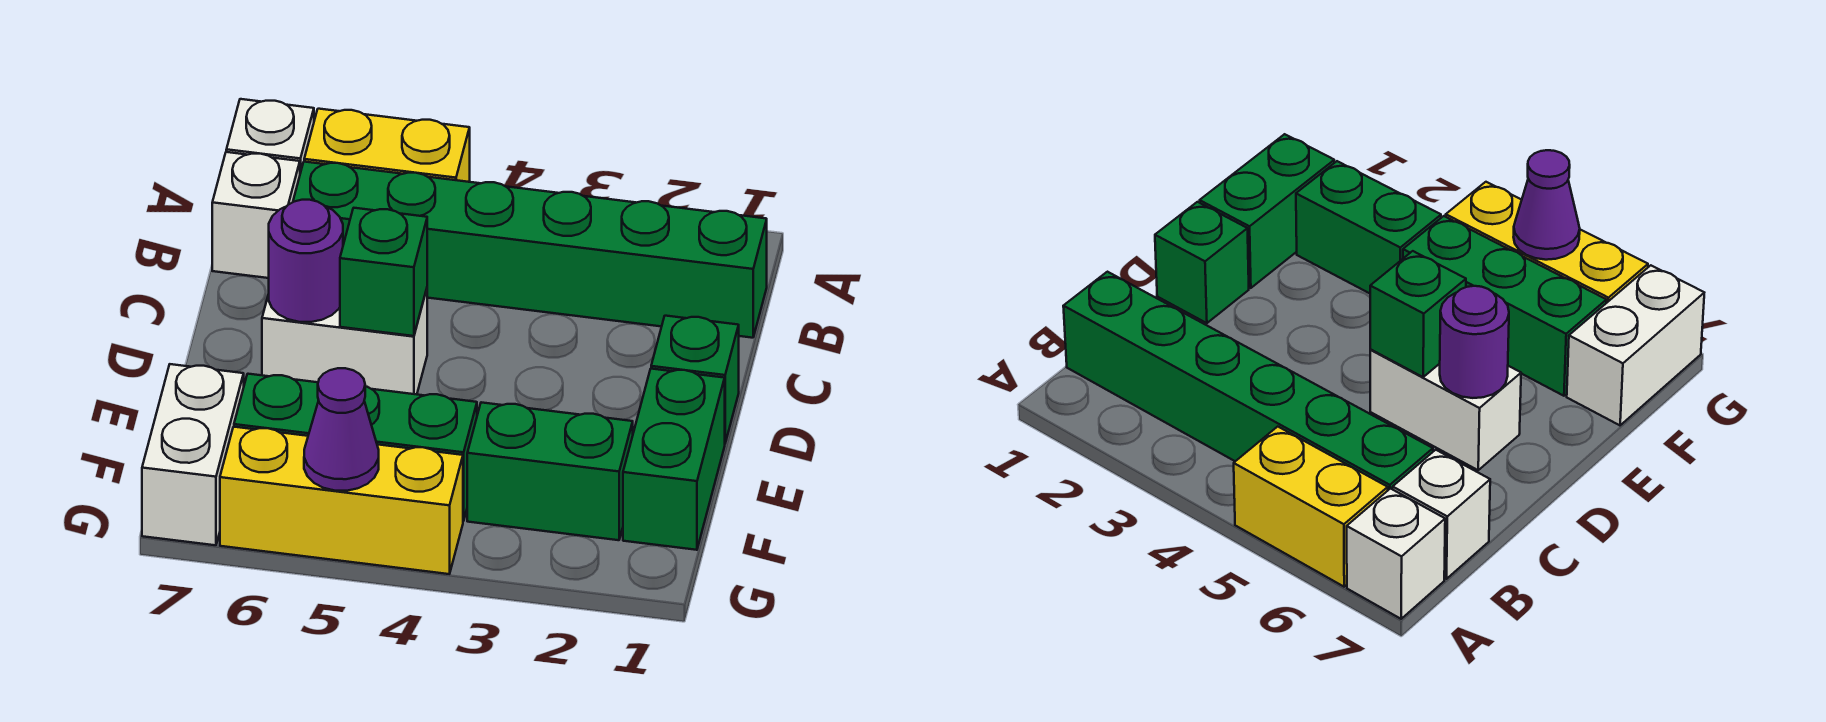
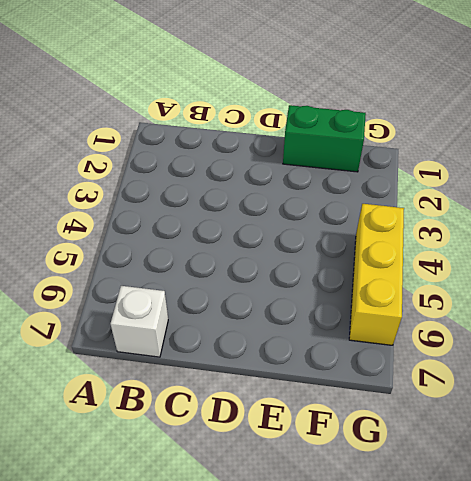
none -> yellow brick A5:A6 level 1
none -> white brick A7 level 1
none -> green brick B1:B6 level 1

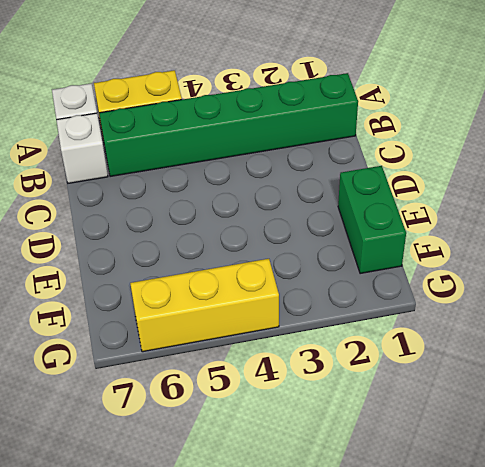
none -> green brick D1 level 1
none -> white brick D5:D6 level 1
none -> green brick F2:F3 level 1

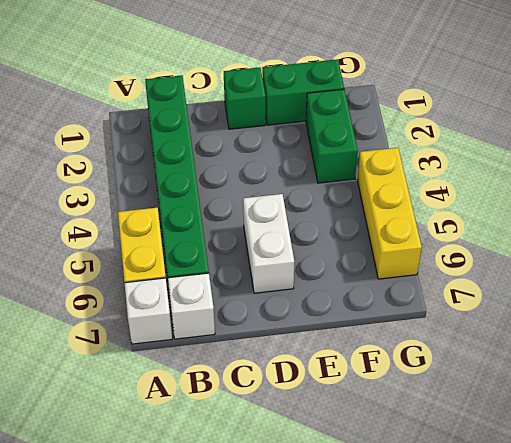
none -> green brick F4:F6 level 1
none -> white brick F7:G7 level 1
none -> green brick D5 level 2

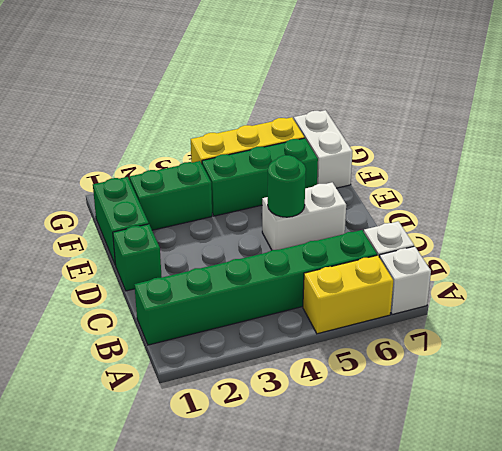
green round brick D5 level 2 -> green brick D5 level 2
none -> purple round brick D6 level 2
none -> purple cone G5 level 2

